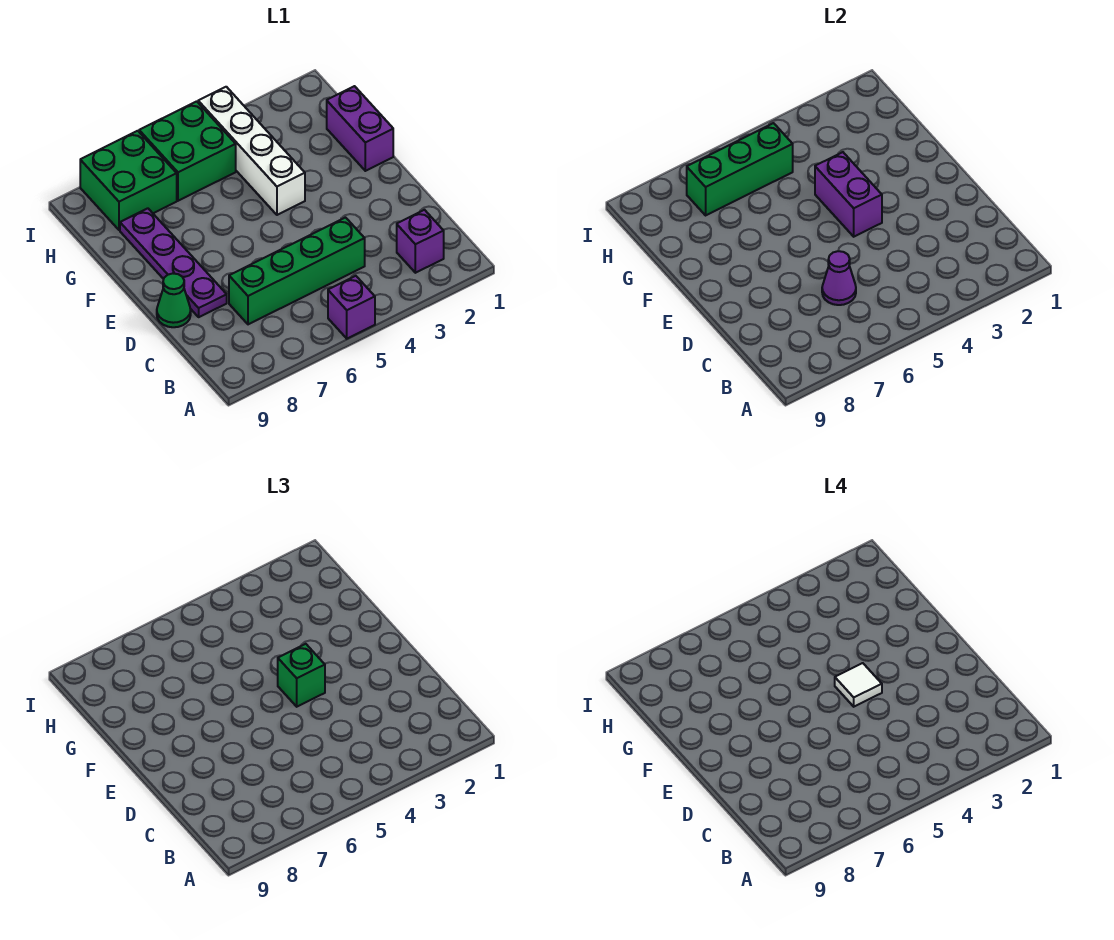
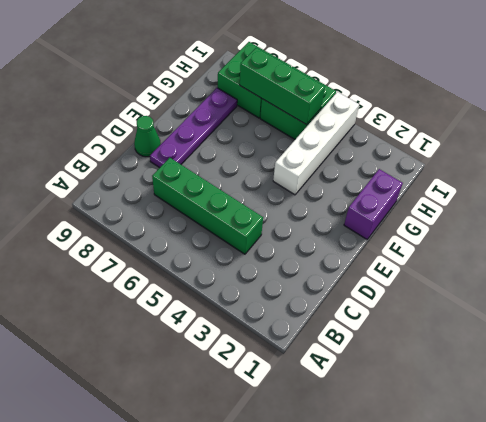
none -> purple brick A5 level 1
none -> purple brick B2 level 1
none -> purple cone C6 level 2

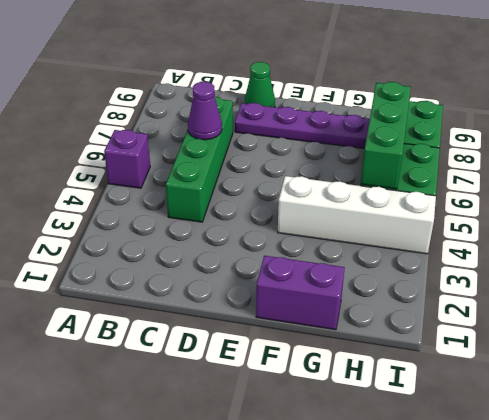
none -> purple brick B2 level 1
none -> purple brick E4:F4 level 2
none -> green brick E4 level 3

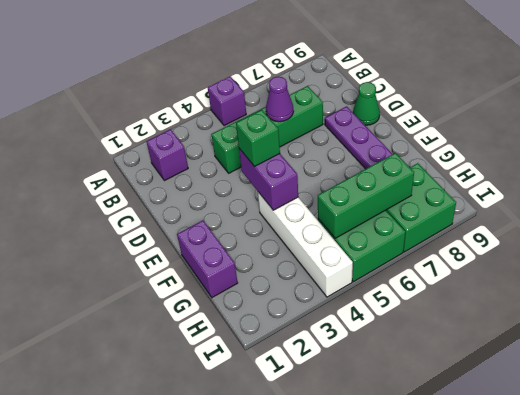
none -> white tile E4 level 4

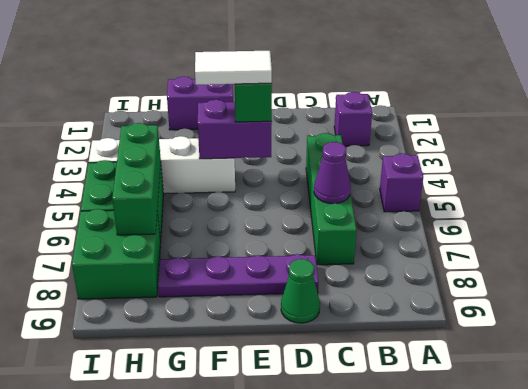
white tile E4:F4 level 4 -> white tile E4 level 4

